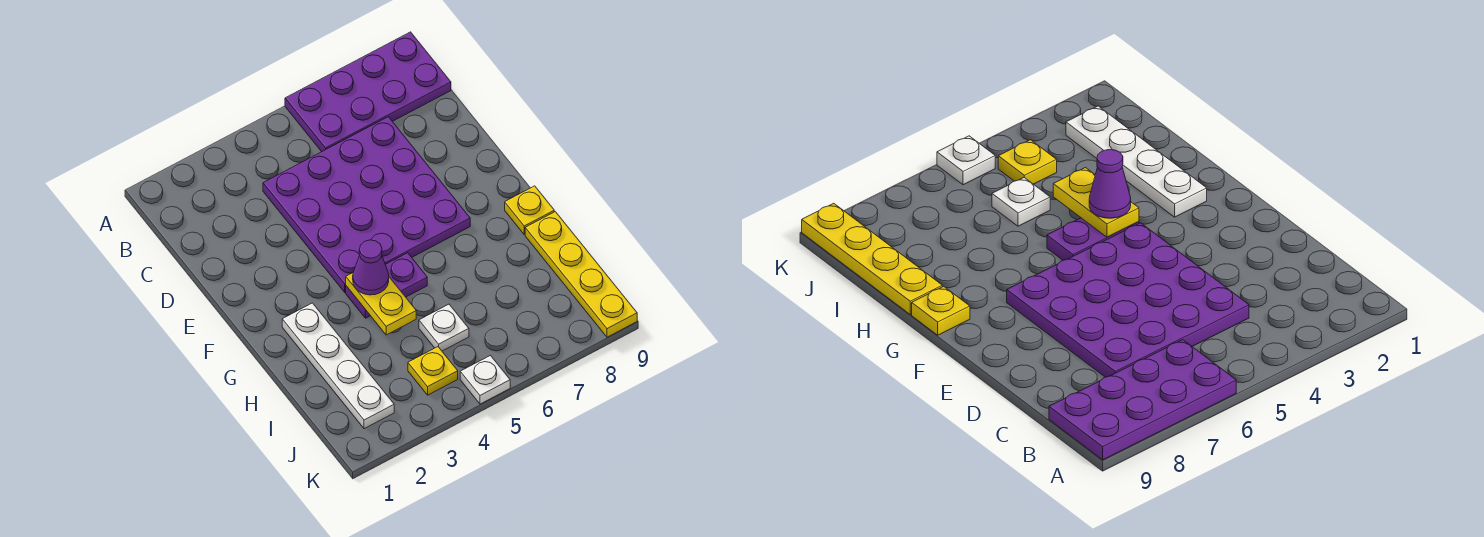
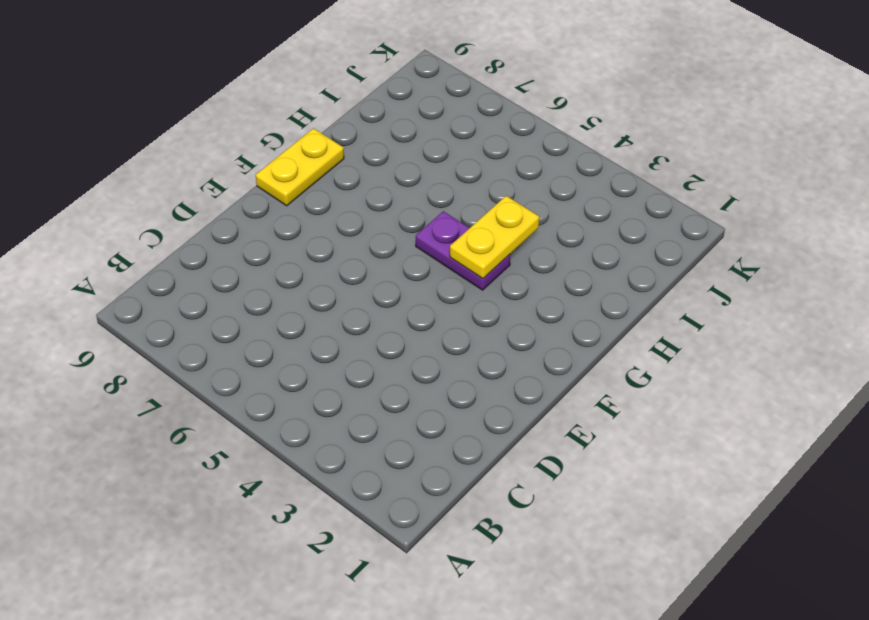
yellow plate F9:G9 level 1 -> yellow plate G9 level 1
none -> purple plate A6:B9 level 1
none -> purple plate C4:F7 level 1

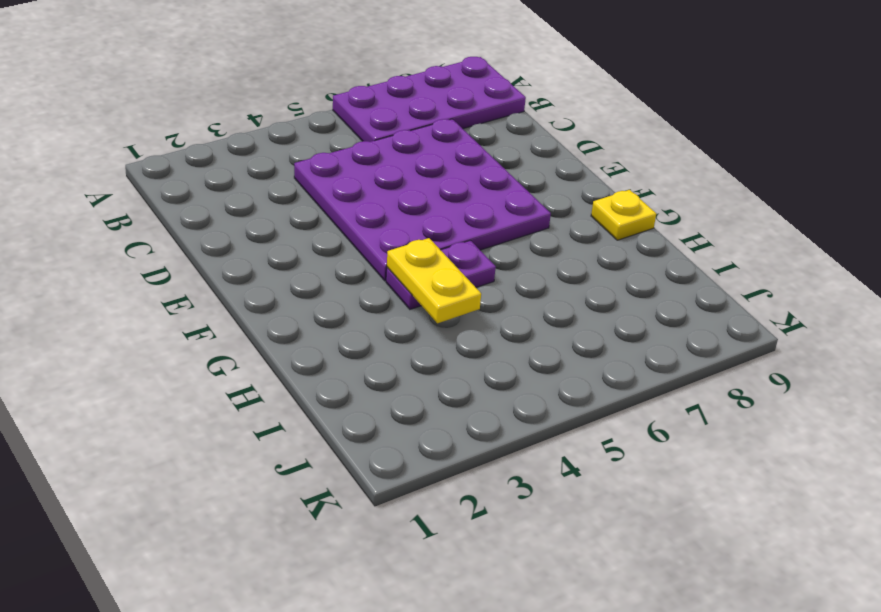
none -> white plate G2:J2 level 1
none -> yellow plate H9:K9 level 1

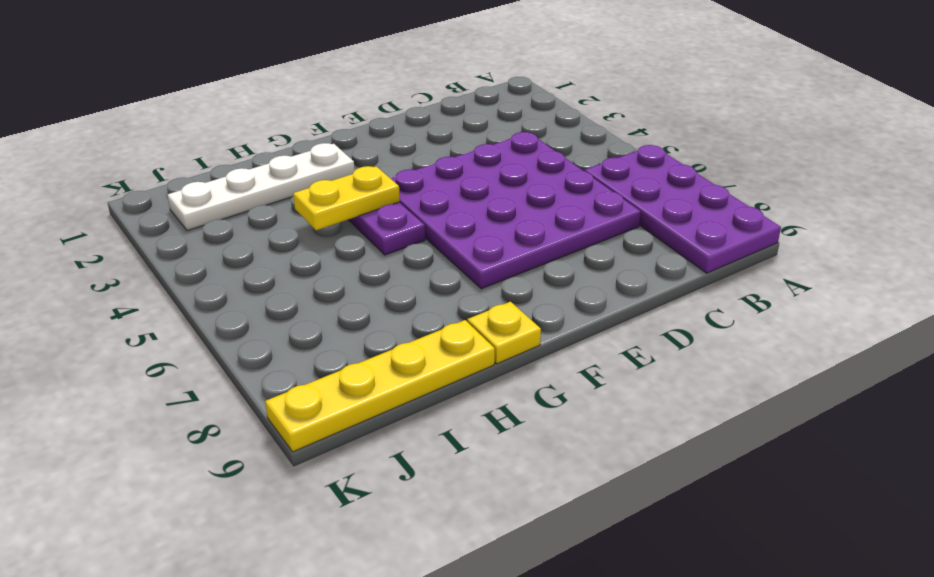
none -> white plate I5 level 1
none -> yellow plate J4 level 1

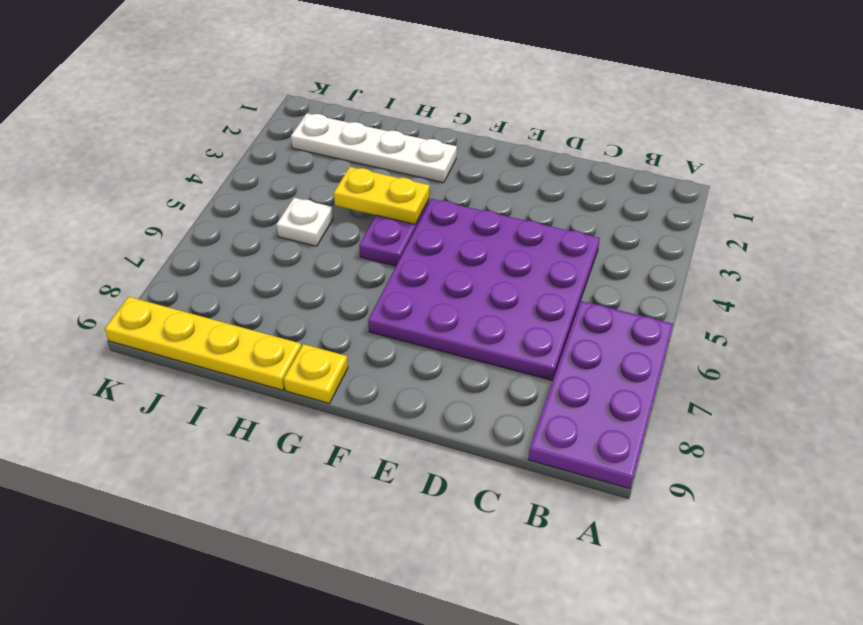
none -> yellow plate J4 level 1
none -> white plate K5 level 1

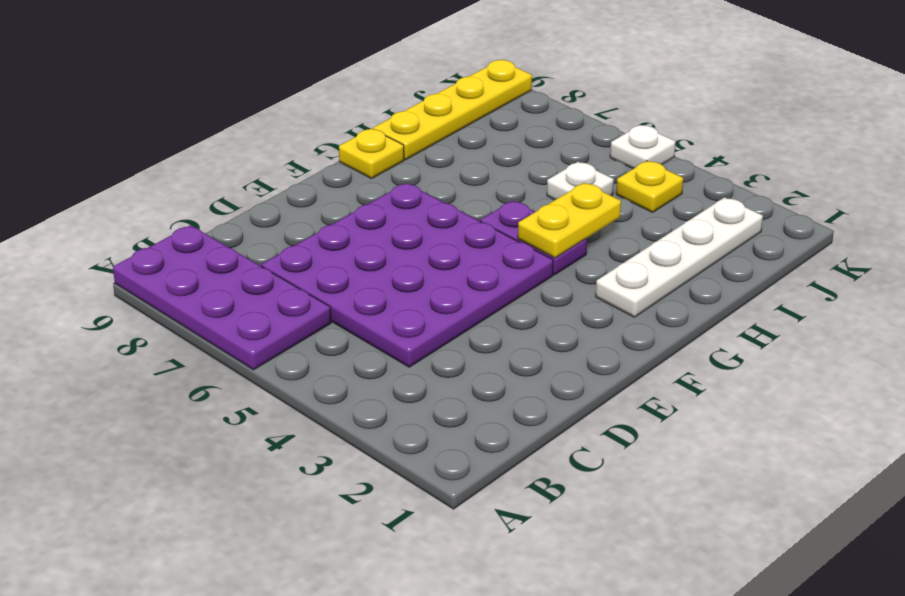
none -> purple cone G4 level 3

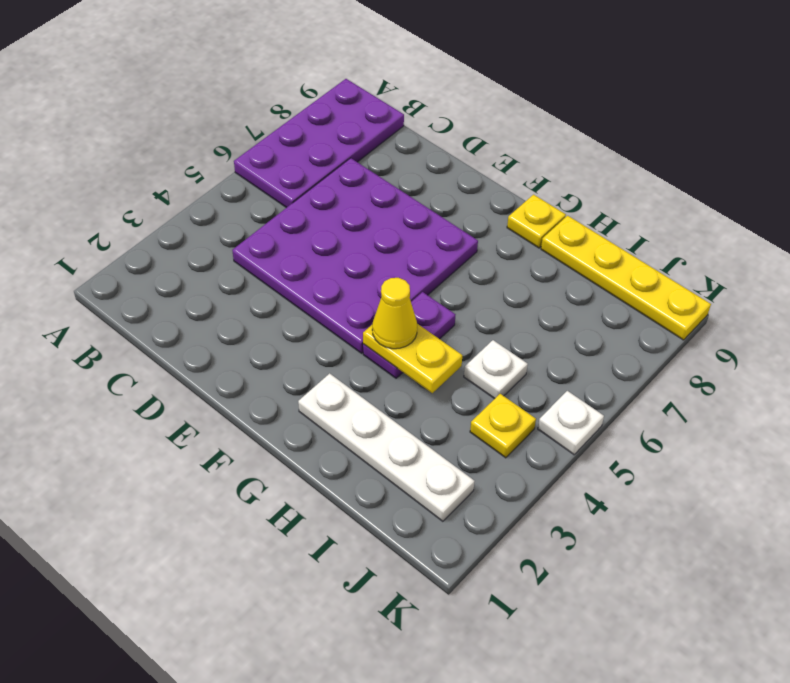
yellow cone G4 level 3 -> purple cone G4 level 3

